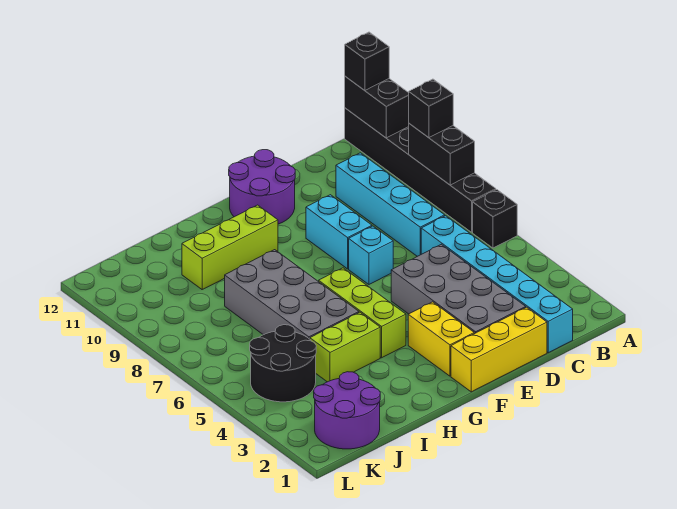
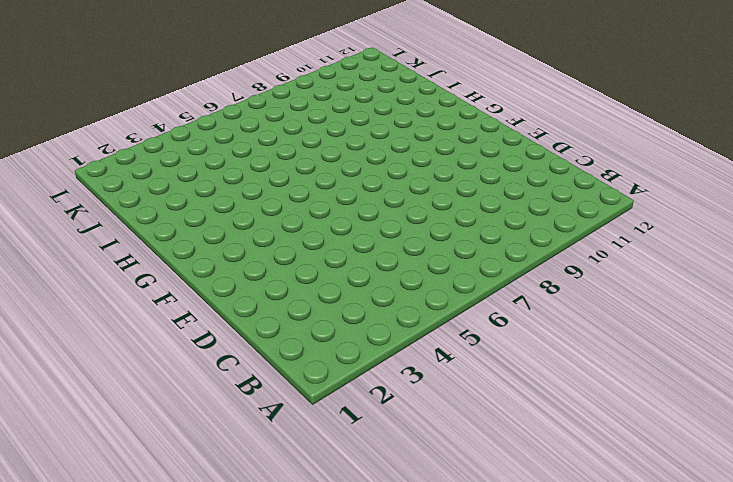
none -> black brick A6 level 1
none -> black brick A7:A12 level 1
none -> cyan brick C1:C6 level 1

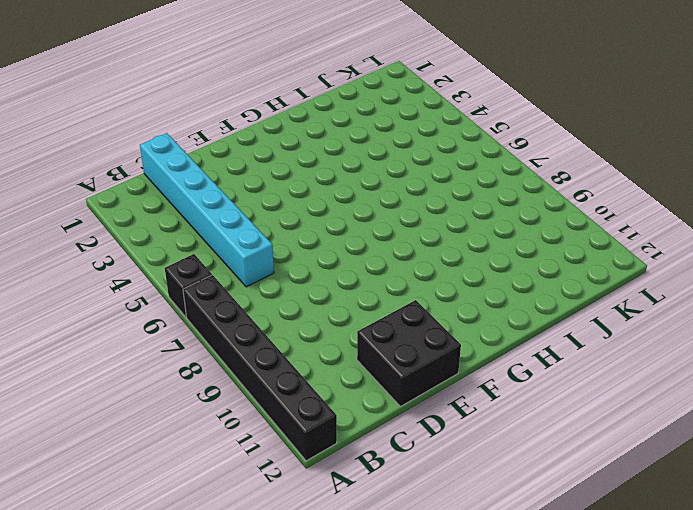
black brick D11:E12 level 1 -> purple round brick E11:F12 level 1
none -> cyan brick C7:C10 level 1
none -> yellow brick D1:F1 level 1
none -> grey brick D2:E5 level 1

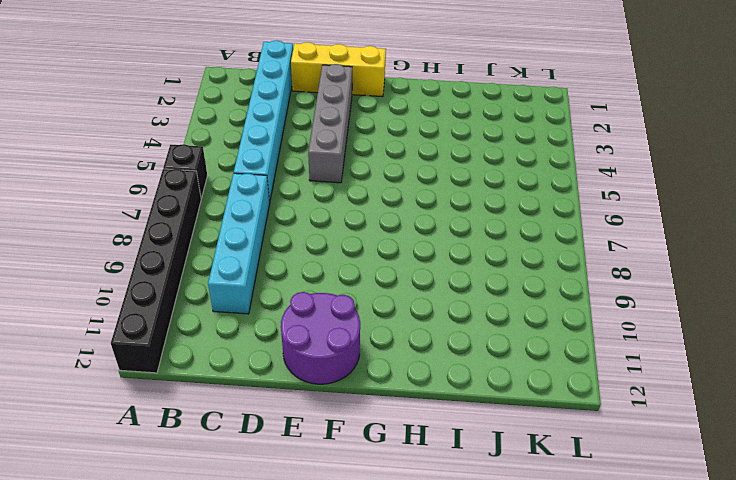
grey brick E2:E5 level 1 -> grey brick D2:E5 level 1
none -> cyan brick E7 level 1
none -> cyan brick E8:E9 level 1
none -> yellow brick F2:F3 level 1

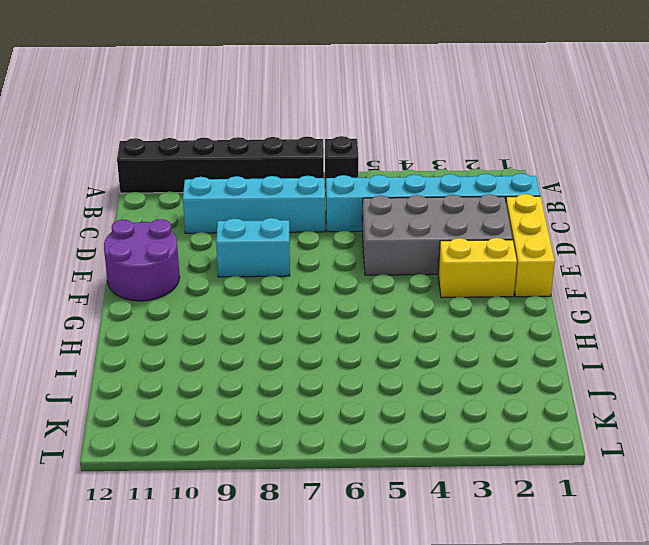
none -> cyan brick E7 level 1
none -> lime brick G4:G6 level 1
none -> lime brick G10:I10 level 1

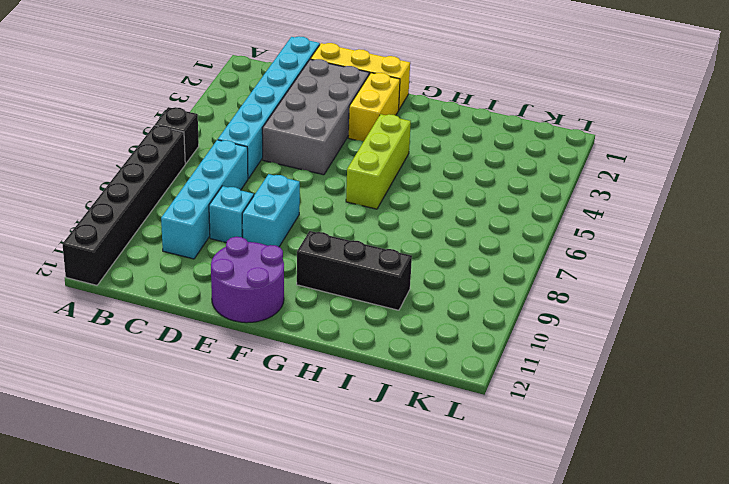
cyan brick D9 level 1 -> cyan brick E7 level 1
black brick G10:I10 level 1 -> lime brick G10:I10 level 1
none -> lime brick H4:I4 level 1
none -> grey brick H5:I8 level 1
none -> purple round brick J1:K2 level 1

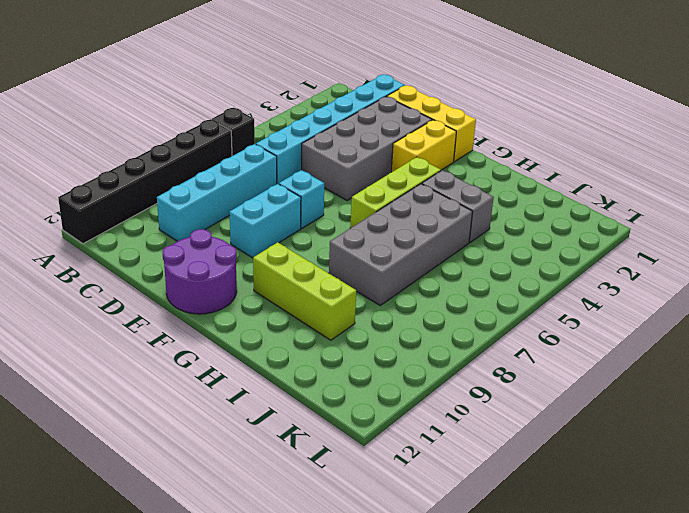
grey brick H4:I4 level 1 -> lime brick H4:I4 level 1
none -> purple round brick J1:K2 level 1
none -> black round brick J4:K5 level 1
none -> black brick A8:A9 level 2

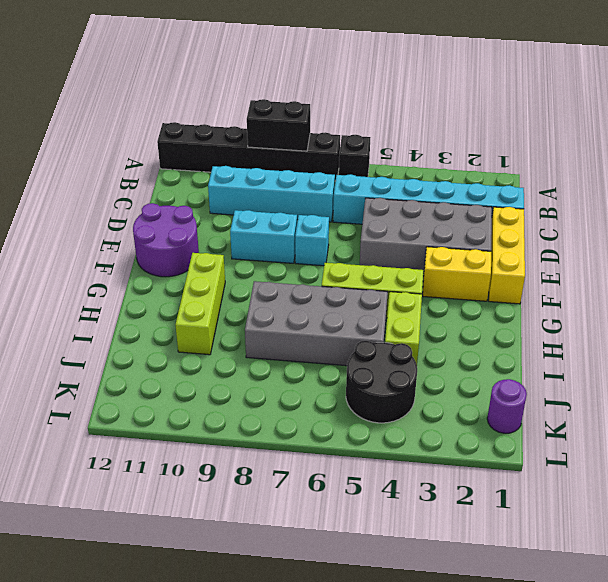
purple round brick K1 level 1 -> purple round brick J1:K2 level 1
none -> black brick A11:A12 level 2
none -> black brick A9 level 3
none -> black brick A12 level 3

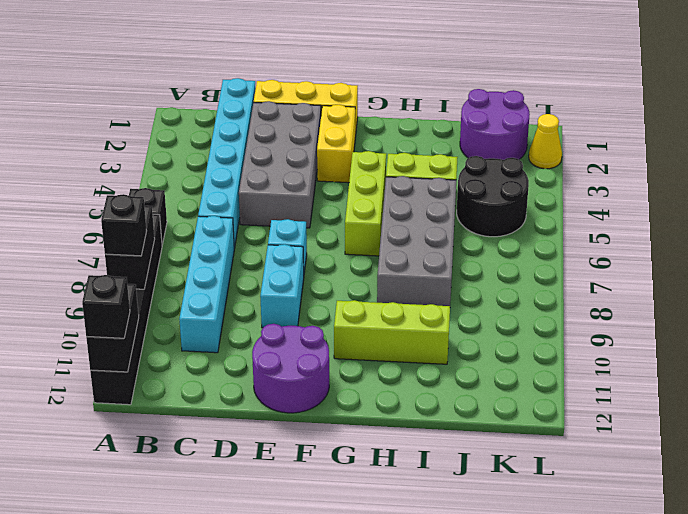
yellow cone L2 level 1 -> none

